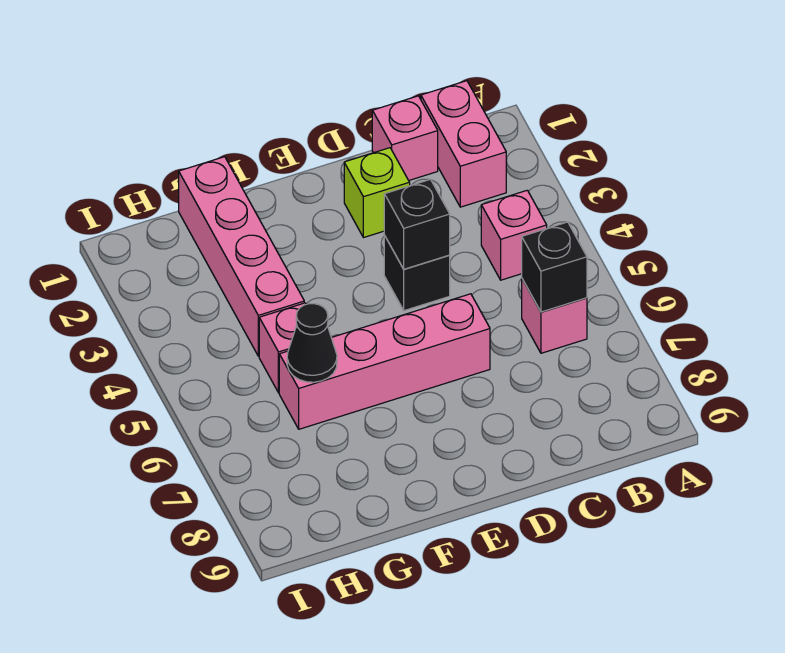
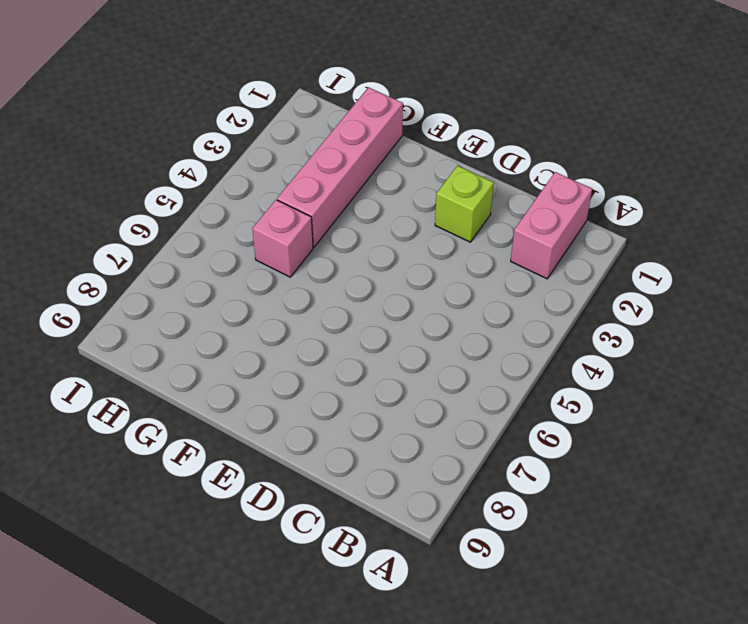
none -> pink brick B4 level 1
none -> pink brick B6 level 1
none -> pink brick C1 level 1

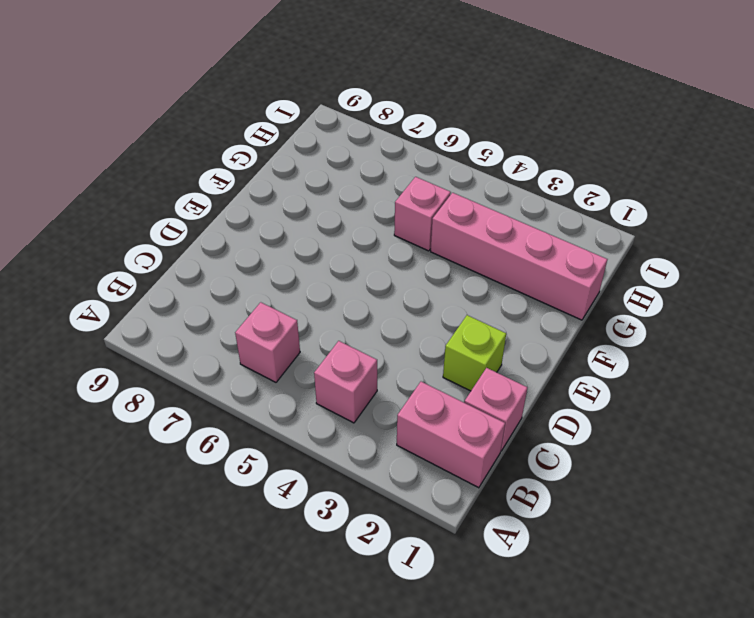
none -> black brick D4 level 1
none -> pink brick D6:G6 level 1
none -> black brick B6 level 2

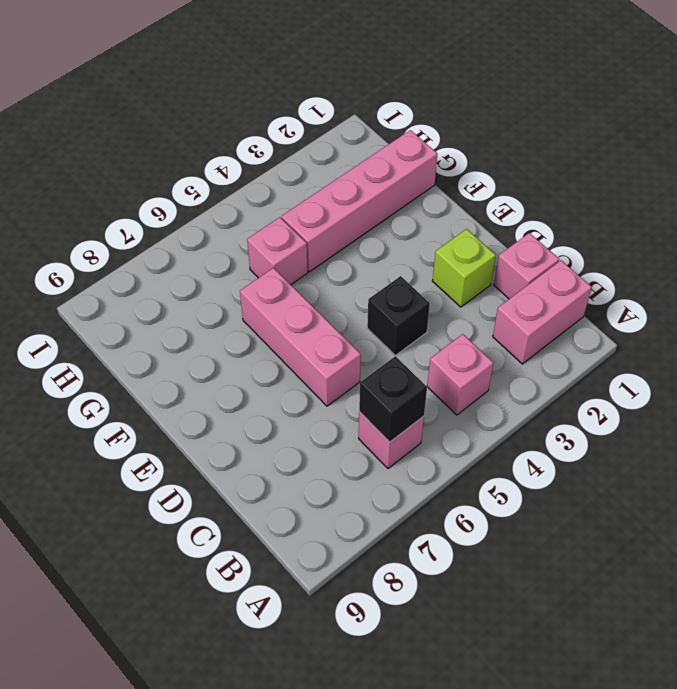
pink brick D6:F6 level 1 -> pink brick D6:G6 level 1
none -> black brick D4 level 2
none -> black cone G6 level 2

